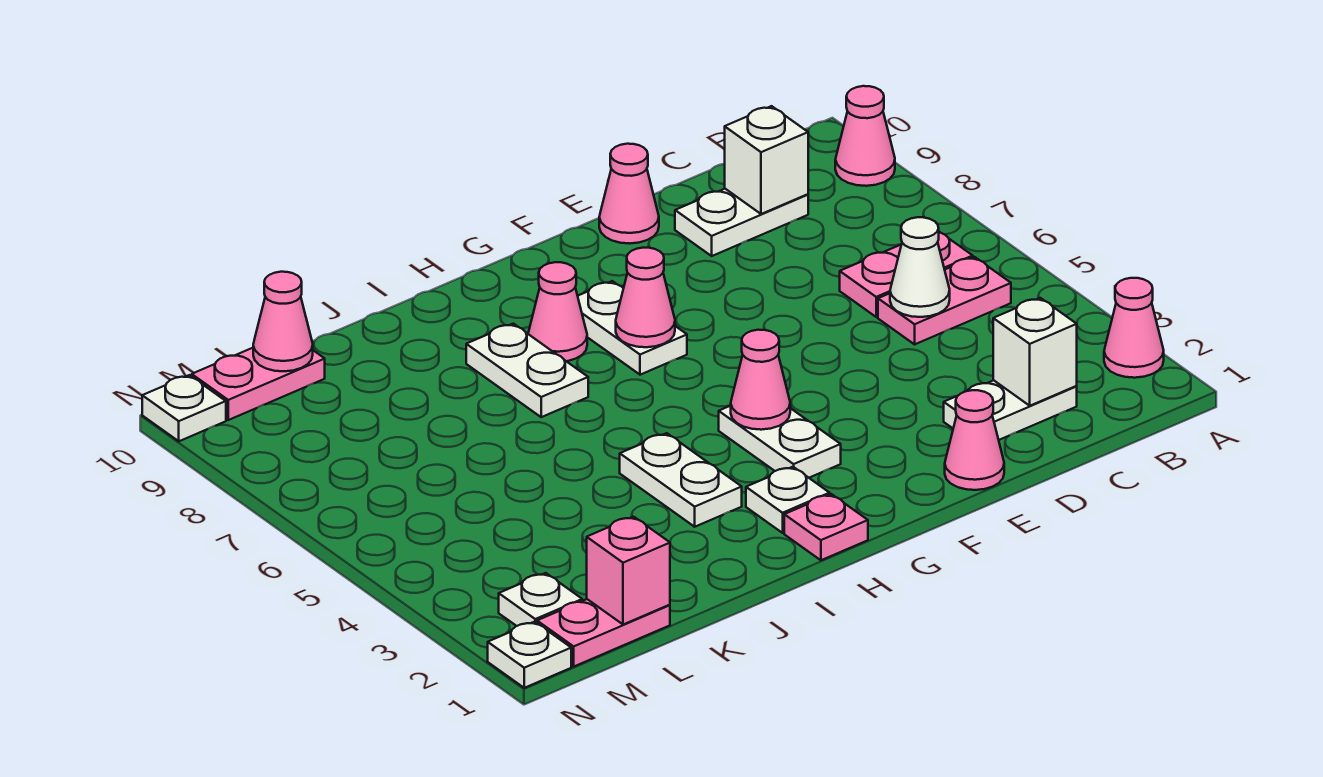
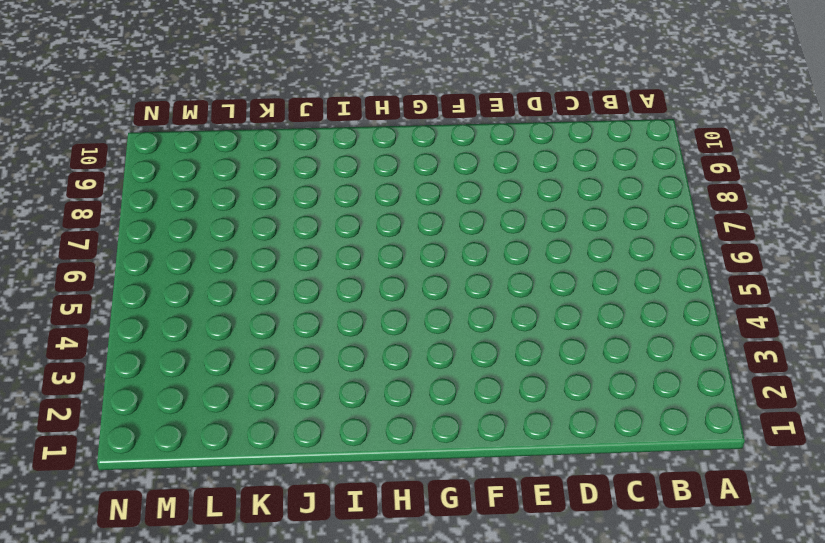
none -> pink cone A2 level 1
none -> pink cone A9 level 1
none -> pink plate B5:C5 level 1

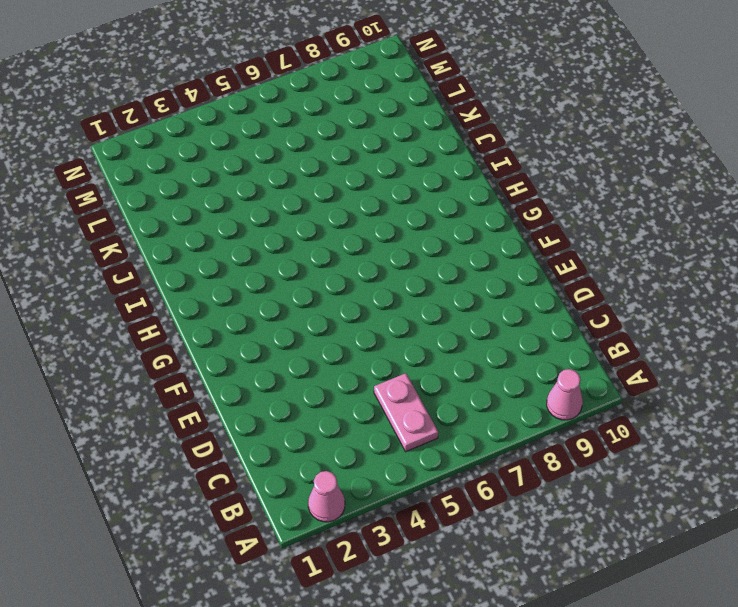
none -> pink plate B6:C6 level 1
none -> white plate C2:D2 level 1
none -> white plate C9:D9 level 1

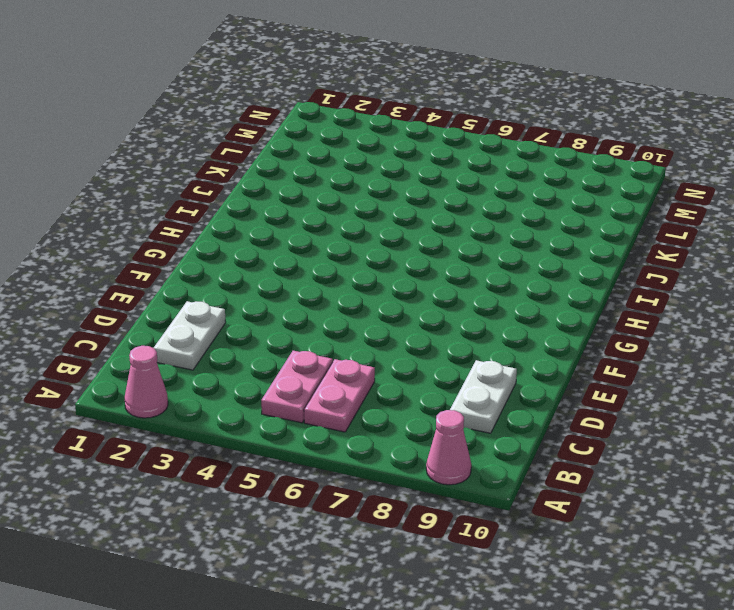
none -> pink cone E1 level 1
none -> pink cone E10 level 1
none -> white plate G3:G4 level 1

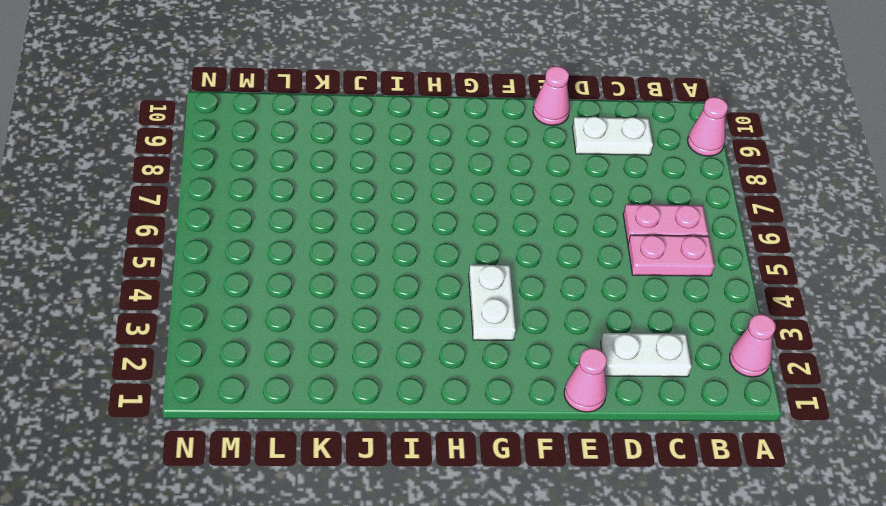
none -> white plate G7:G8 level 1
none -> pink plate H1 level 1
none -> white plate H2 level 1

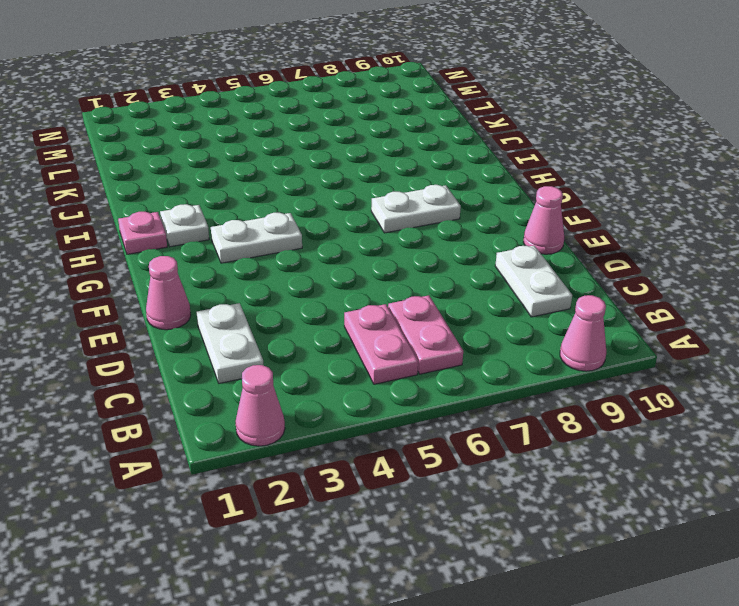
none -> pink cone H8 level 1
none -> white plate I3:I4 level 1
none -> white plate I7:I8 level 1

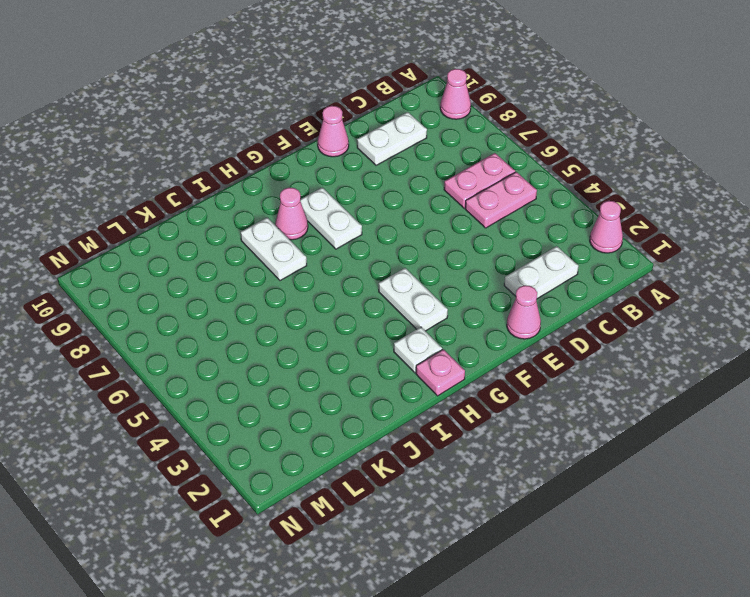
none -> white plate I3:I4 level 1
none -> pink plate L1:M1 level 1
none -> pink plate L10:M10 level 1

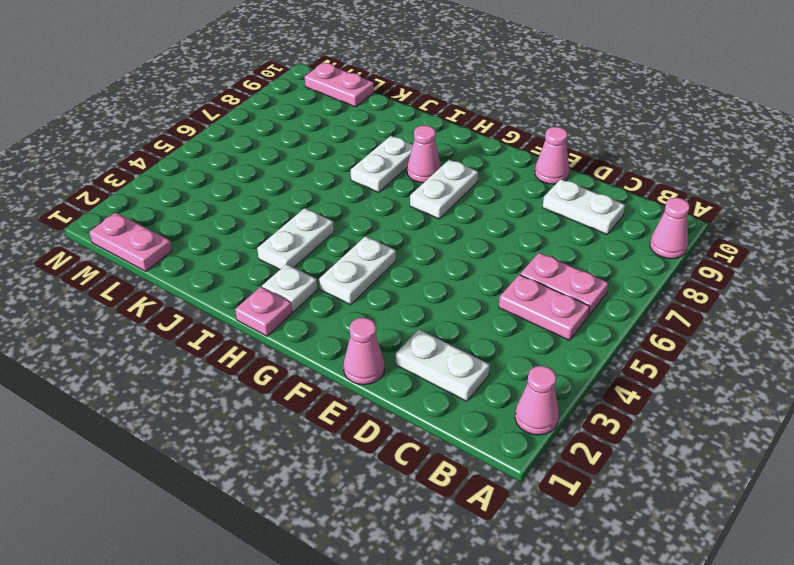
none -> white plate M2 level 1
none -> white plate N1 level 1
none -> white plate N10 level 1

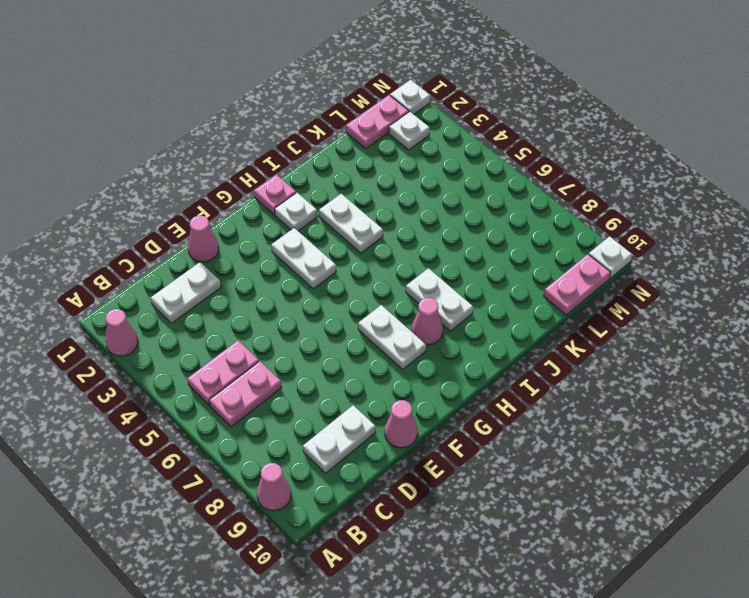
none -> white brick C2 level 2
none -> white cone C5 level 2
none -> white brick C9 level 2

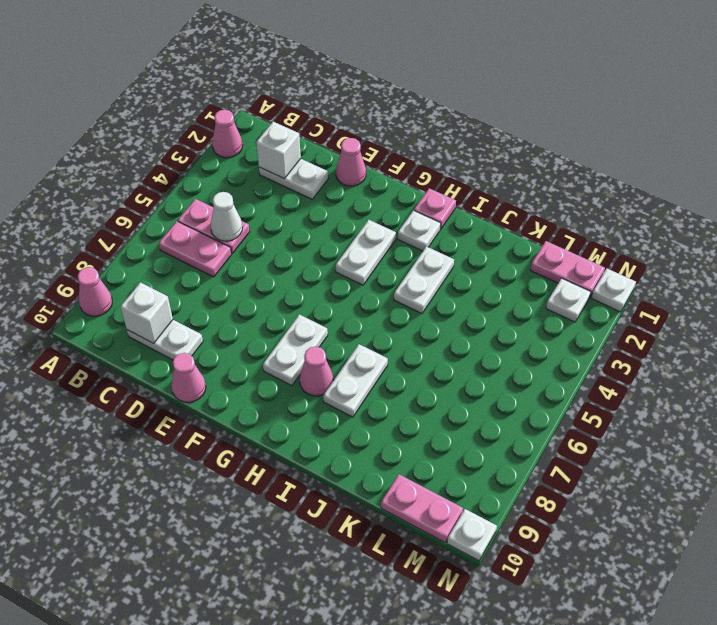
none -> pink cone G4 level 2
none -> pink cone G7 level 2
none -> pink brick L1 level 2

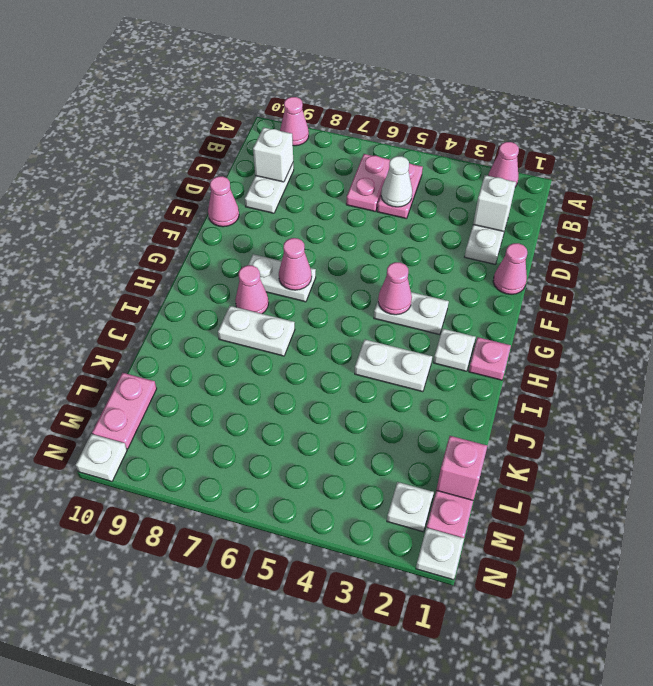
none -> pink cone L10 level 2

